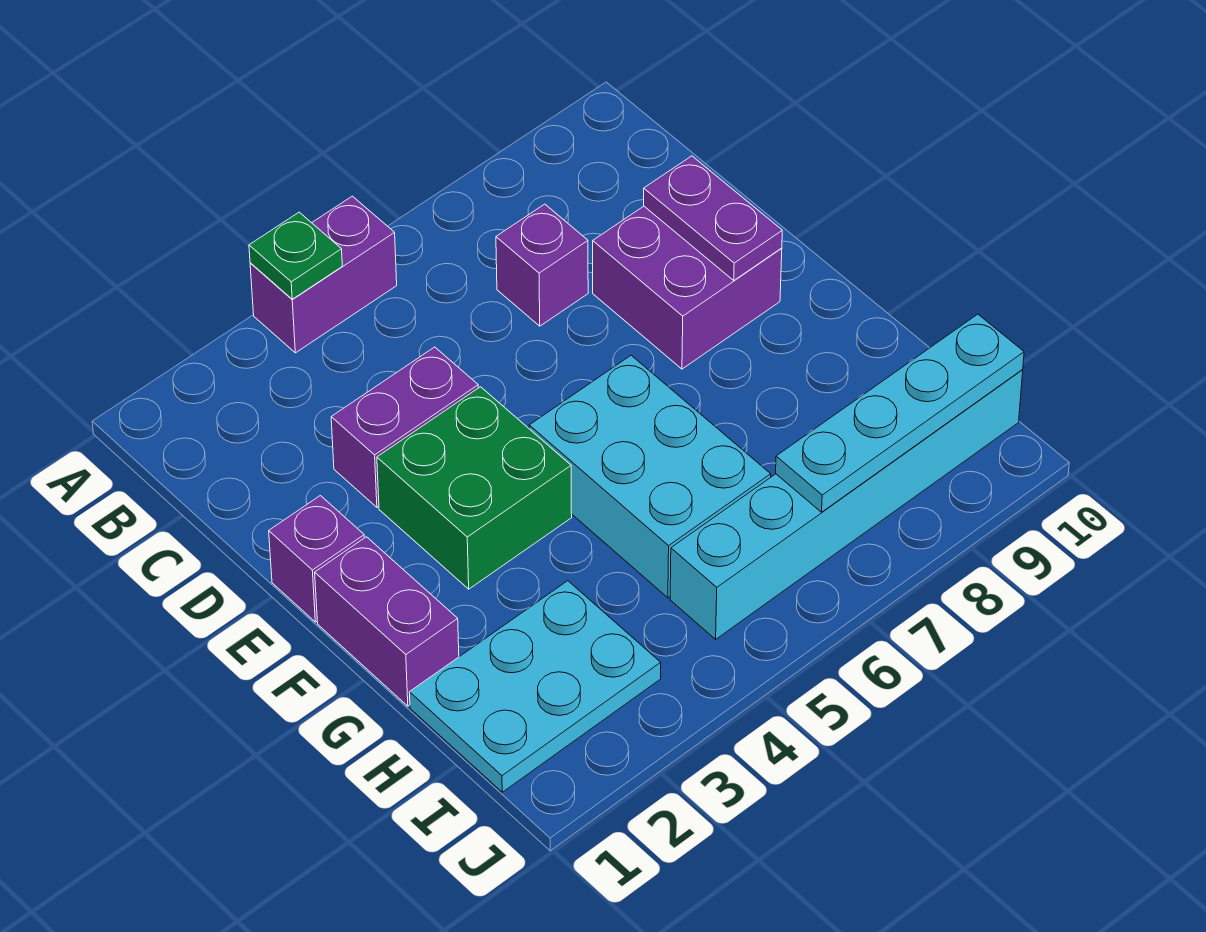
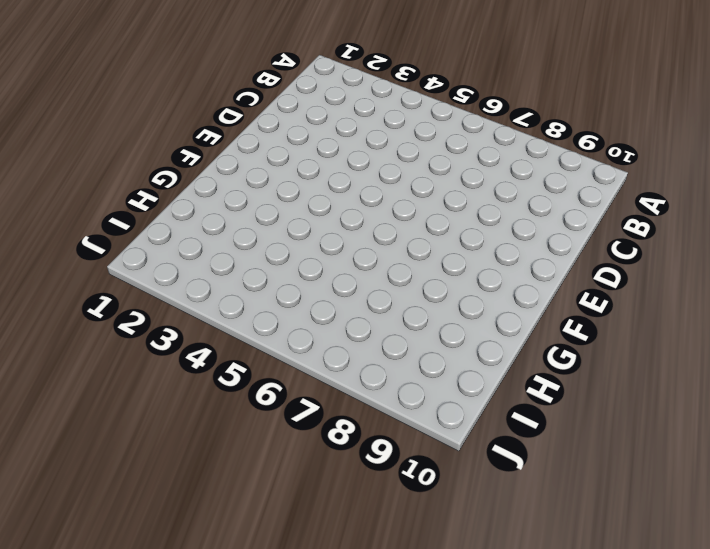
none -> purple brick A4:A5 level 1
none -> purple brick C7 level 1
none -> purple brick D3:D4 level 1

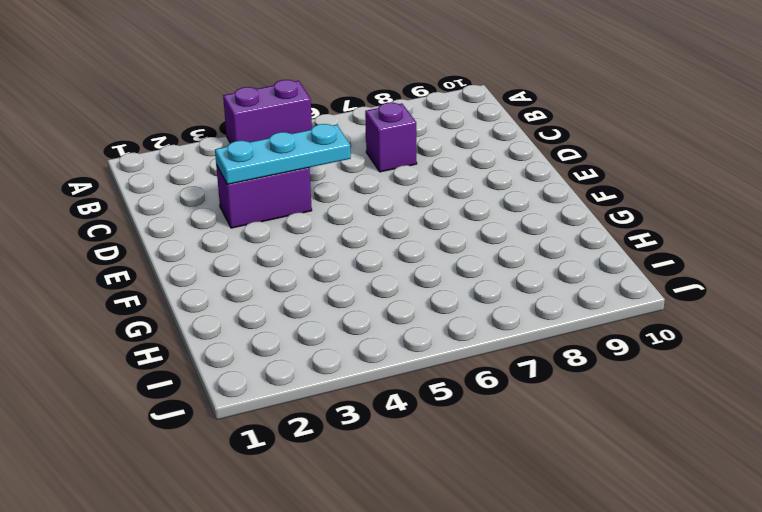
cyan plate D3:D5 level 2 -> none
none -> purple brick D8:E9 level 1
none -> purple brick E1 level 1
none -> green brick E3:F4 level 1

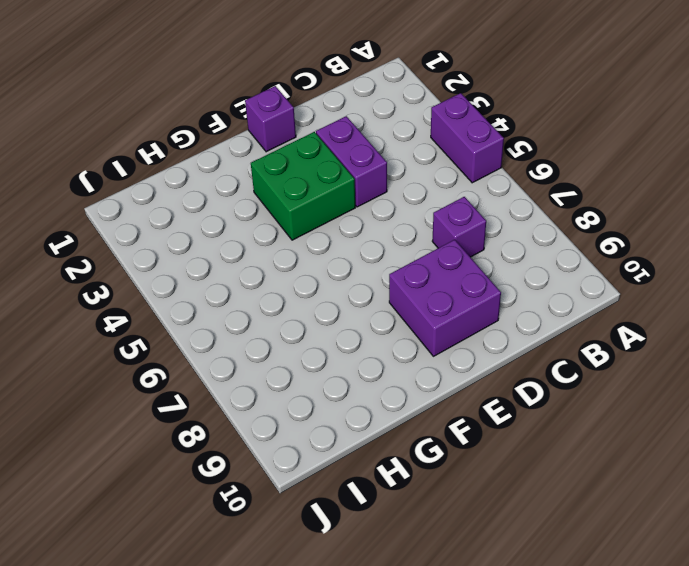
none -> purple brick F1:G1 level 1
none -> cyan brick F5:H6 level 1
none -> cyan plate H1:I3 level 1

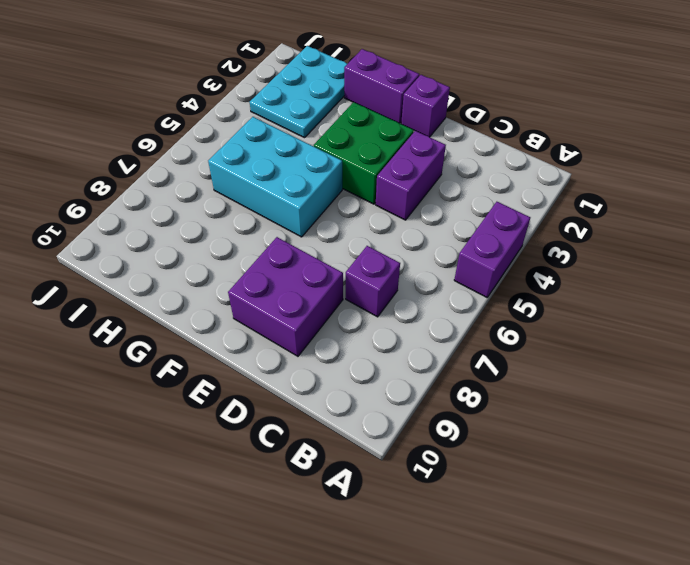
none -> cyan brick I5:I10 level 1
none -> green plate A4 level 2
none -> purple plate D9:E9 level 2

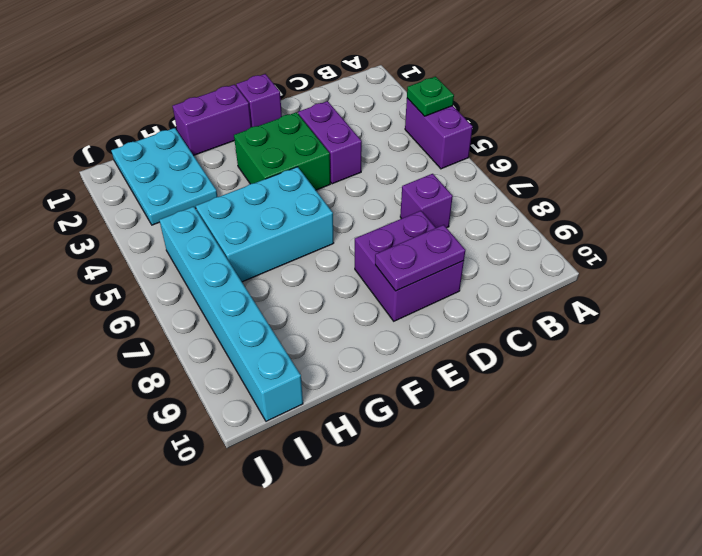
none -> cyan plate I7:I10 level 2

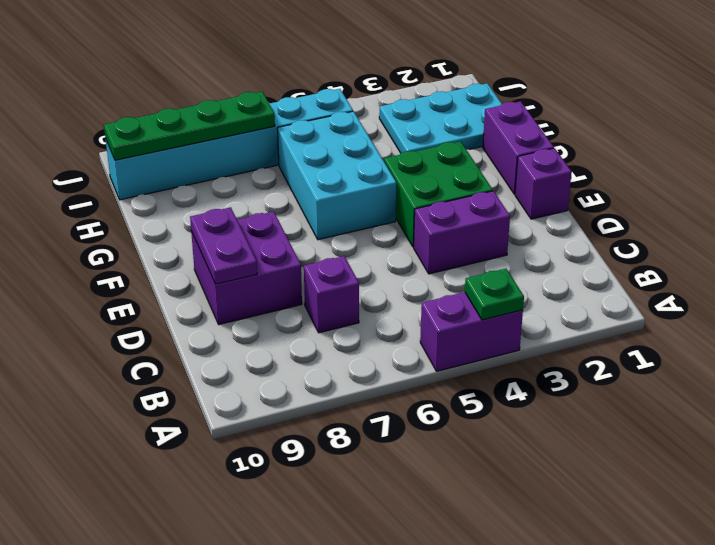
green plate I7:I10 level 2 -> cyan plate I7:I10 level 2

